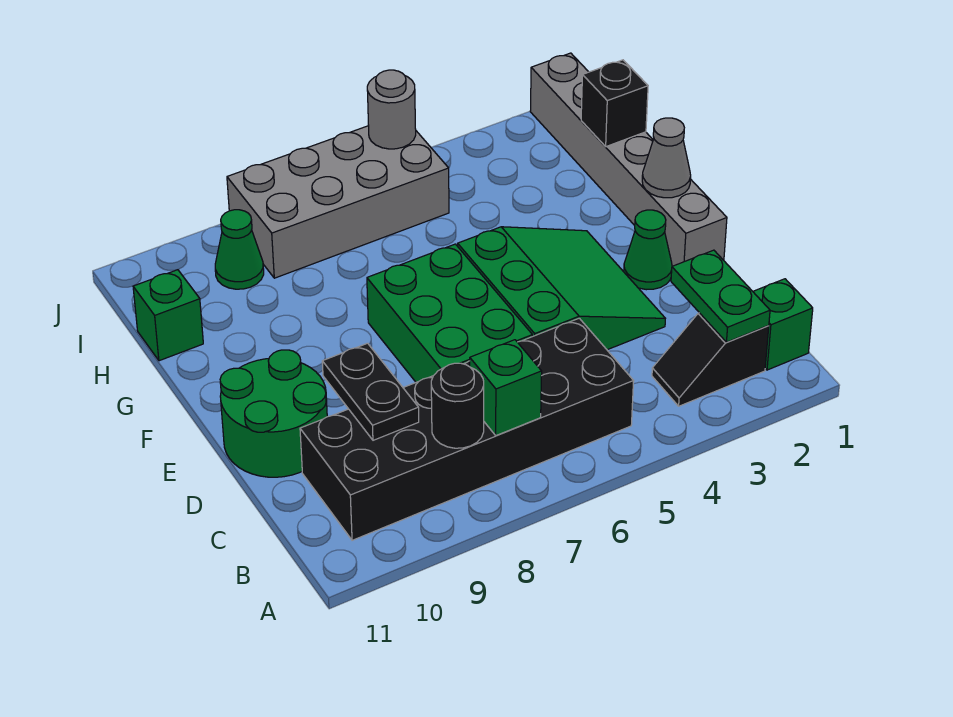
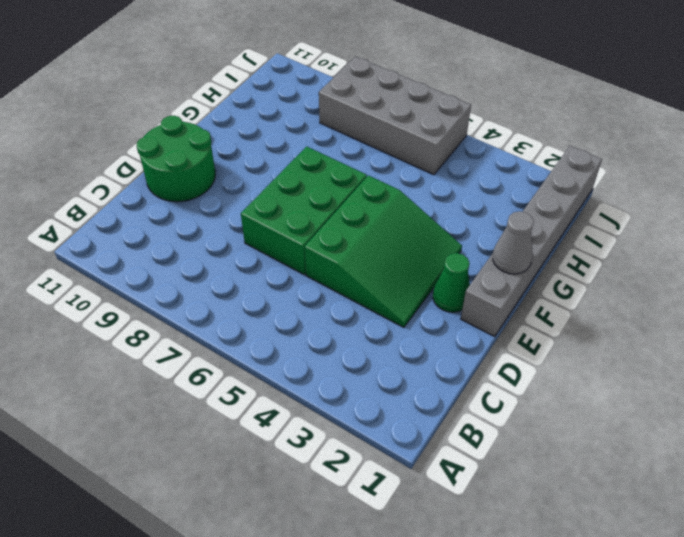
none -> green brick B1 level 1
none -> black slope B2:B3 level 1 top 2
none -> black brick B5:C10 level 1

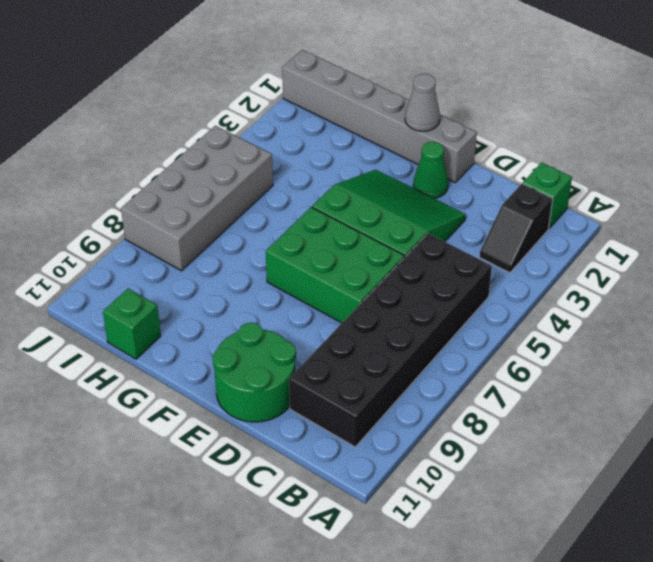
none -> green cone I9 level 1
none -> green plate B2:C2 level 2
none -> green brick B7 level 2

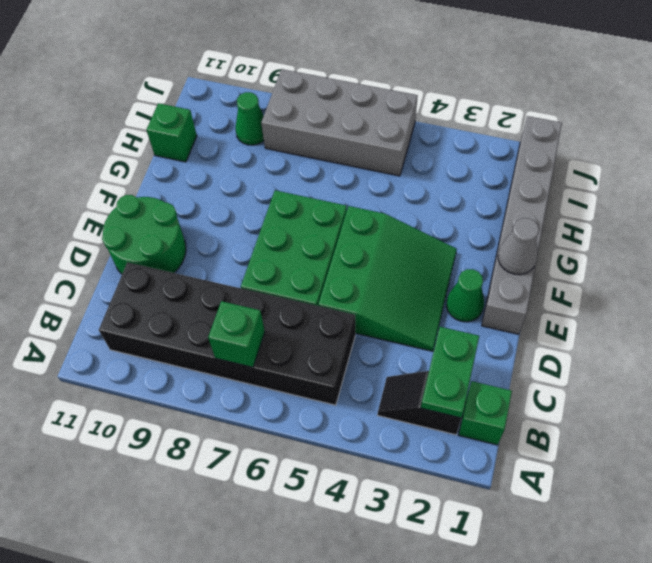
none -> black round brick B8 level 2
none -> black plate C9:D9 level 2
none -> black brick H1 level 2

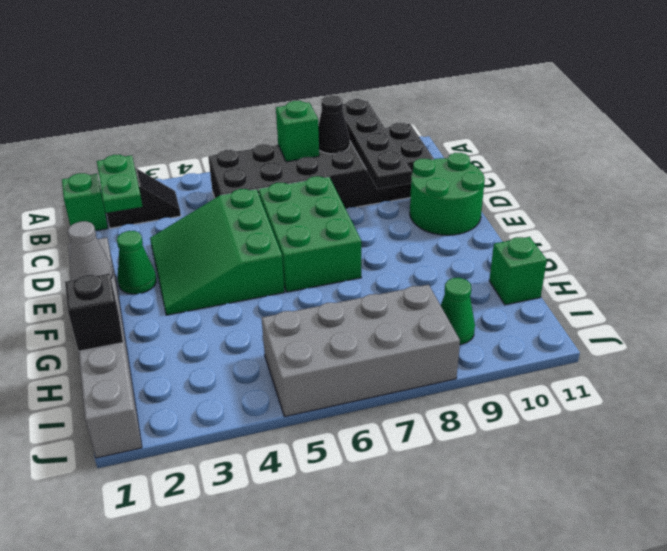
black plate A9:D9 level 2 -> black plate C9:D9 level 2
black cone B8 level 2 -> black round brick B8 level 2
none -> grey round brick J5 level 2

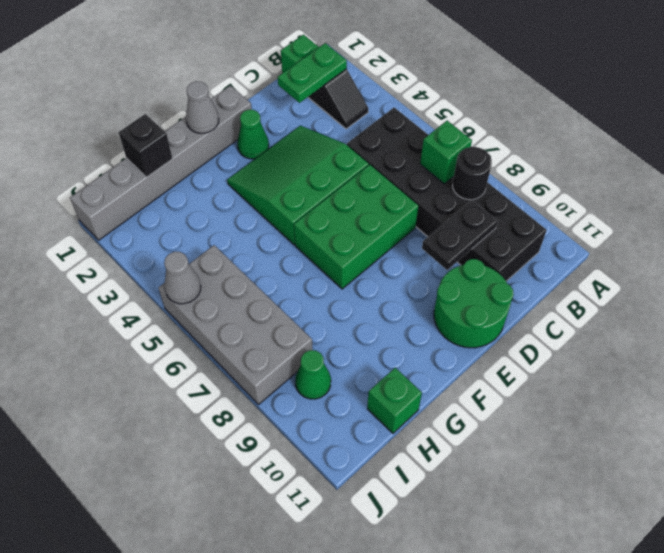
grey cone J5 level 2 -> grey round brick J5 level 2

